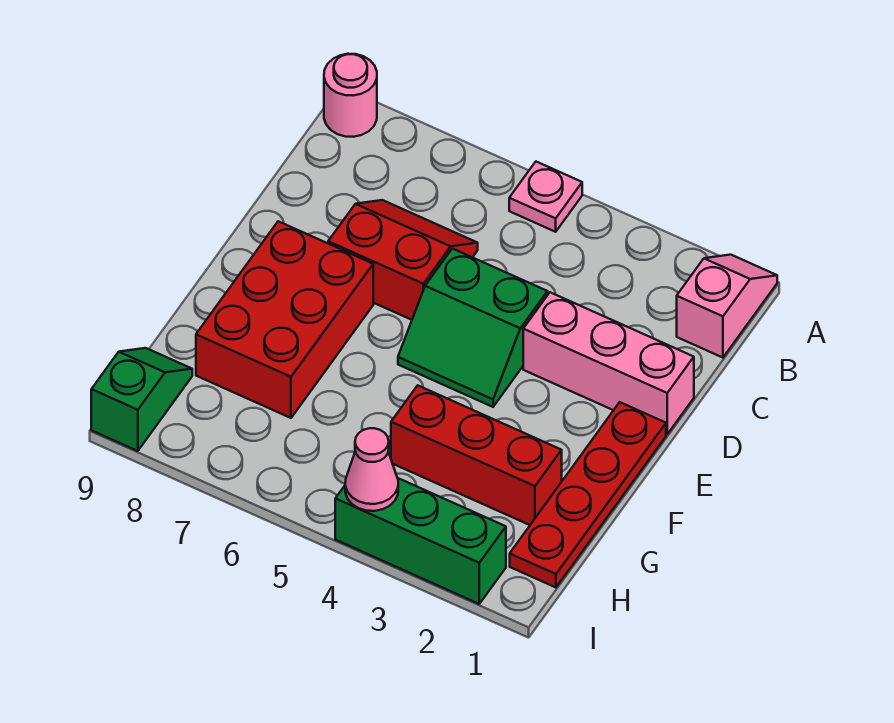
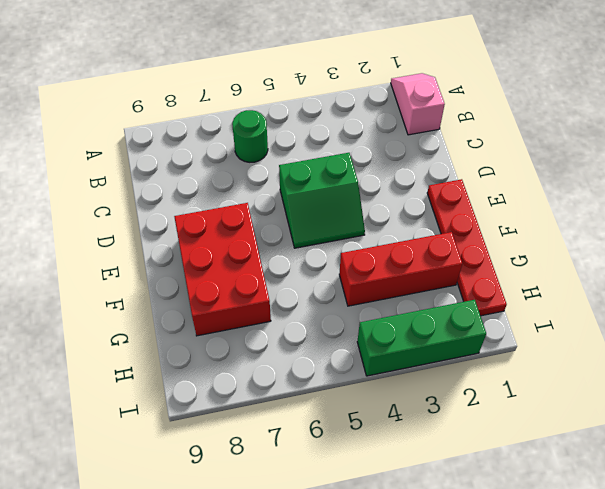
green round brick B6 level 1 -> none
none -> pink plate A5 level 1
none -> pink round brick A9 level 1
none -> red slope C6:D7 level 1 top D

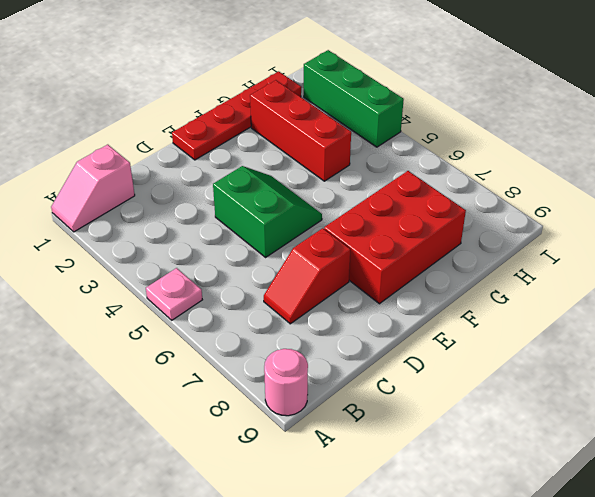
red slope C7:D7 level 1 top D -> red slope C6:D7 level 1 top D
none -> pink brick D1:D3 level 1
none -> green slope H9:I9 level 1 top I
none -> pink cone I4 level 2

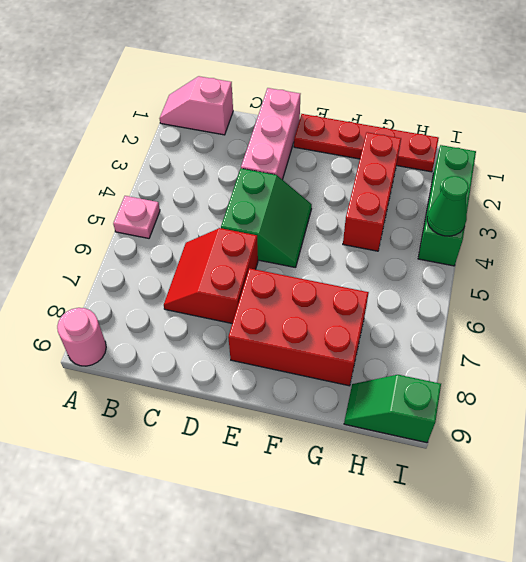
green cone I4 level 2 -> pink cone I4 level 2

